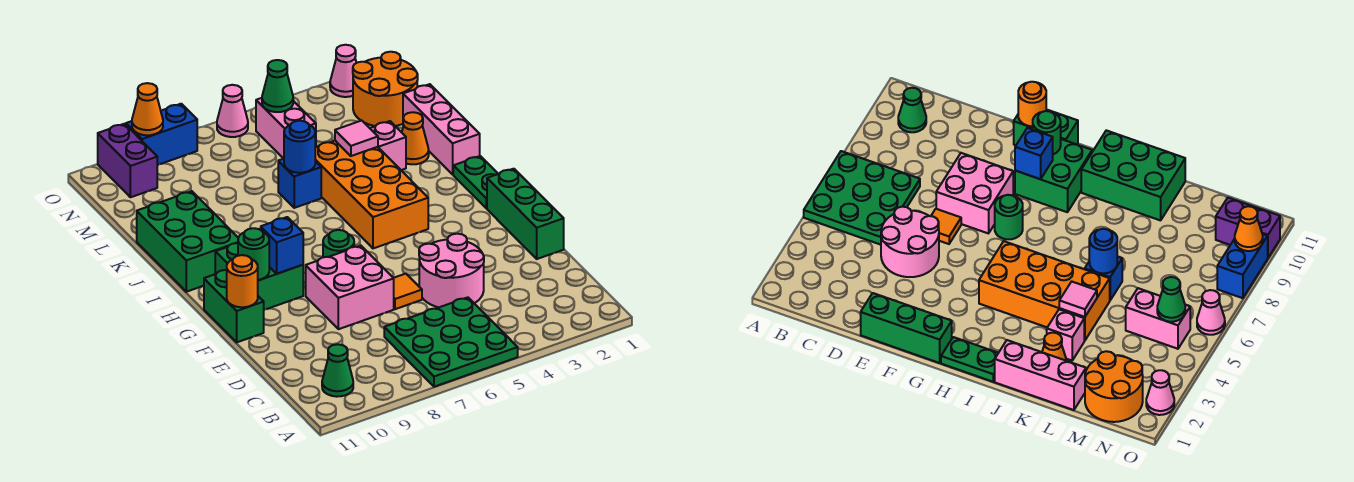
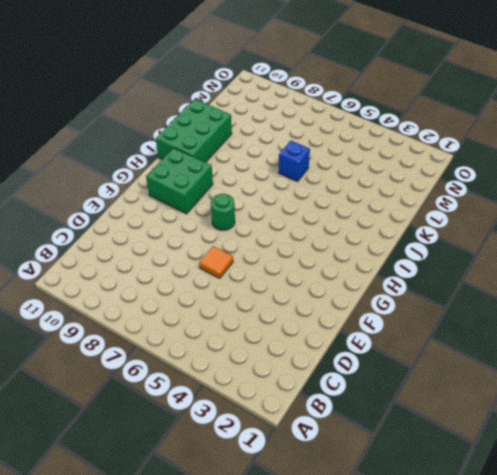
none -> green plate A5:C7 level 1
none -> green cone B10 level 1
none -> pink round brick D4:E5 level 1

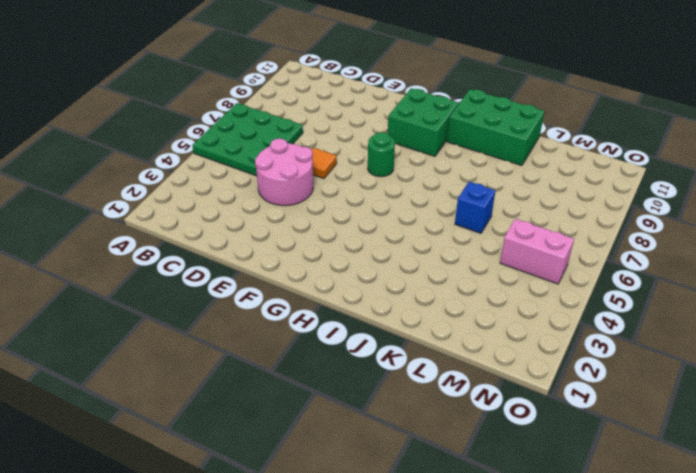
none -> green cone B10 level 1
none -> green brick E1:G1 level 1
none -> pink brick E7:F8 level 1

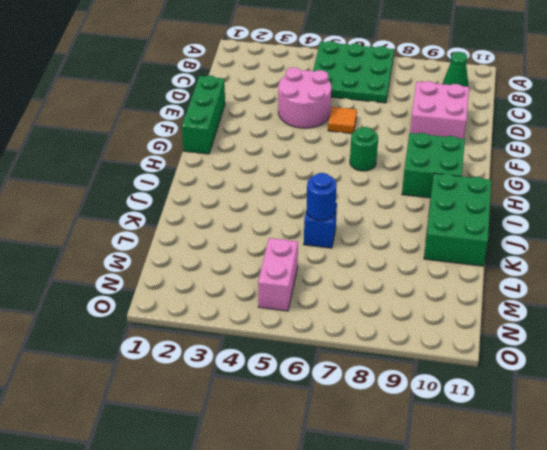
pink brick D9:E10 level 1 -> pink brick E7:F8 level 1
none -> green brick F11:G11 level 1
none -> green plate H1:I1 level 1
none -> orange brick H4:K5 level 1

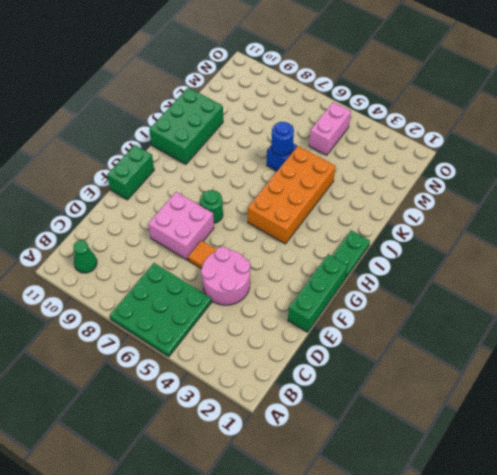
none -> green brick G9:H10 level 1
none -> pink brick J1:L1 level 1
none -> orange cone K2 level 1

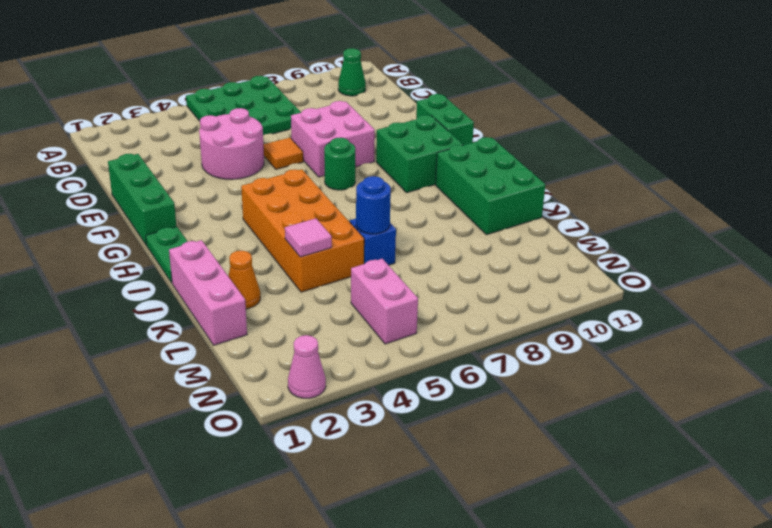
none -> pink brick K3 level 1
none -> orange round brick M1:N2 level 1
none -> purple brick N10:O10 level 1

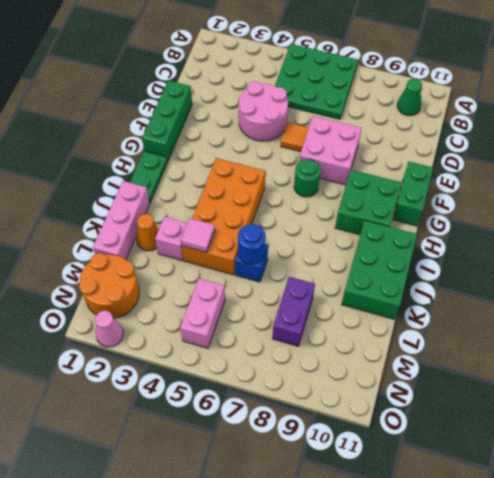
purple brick L8:M8 level 1 -> purple brick N10:O10 level 1
none -> pink cone O6 level 1
none -> blue brick O8:O9 level 1
none -> orange round brick F11 level 2

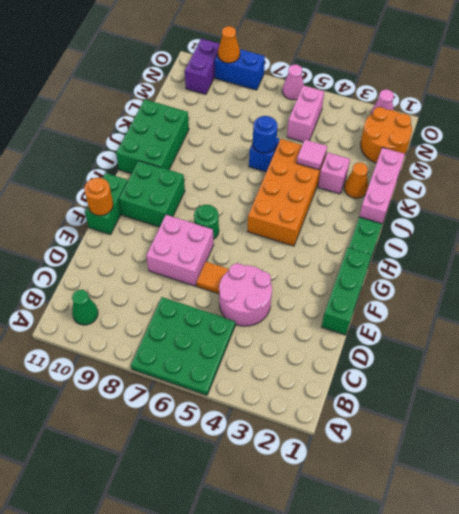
none -> blue brick G9 level 2
none -> green round brick G10 level 2
none -> green cone N5 level 2

